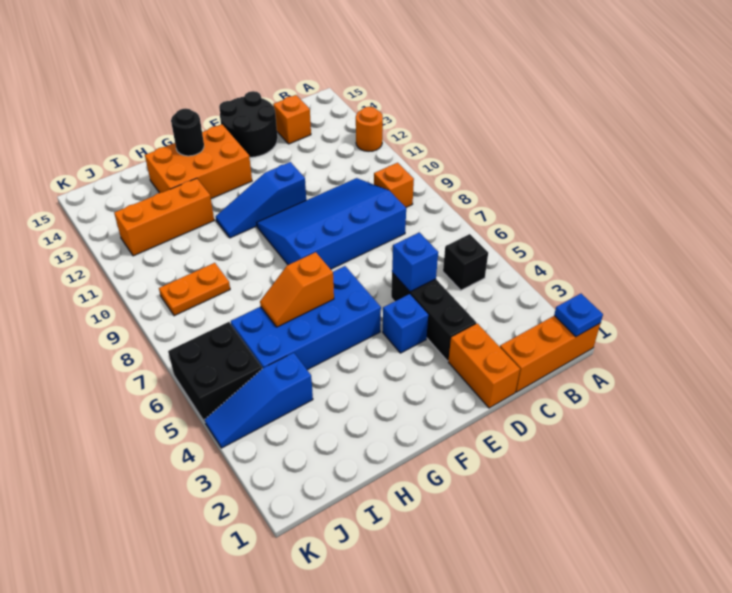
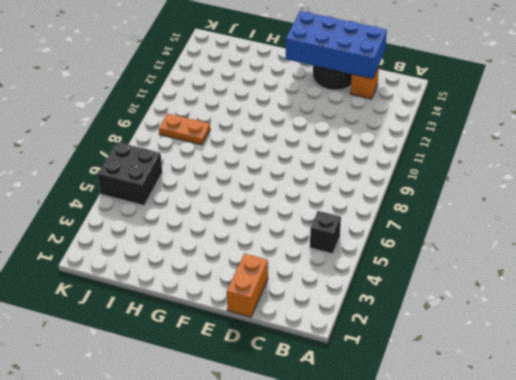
blue brick C14:F15 level 2 -> blue brick F5:I6 level 1
none -> orange brick A1:C1 level 1
none -> orange round brick A12 level 1
none -> orange brick B9 level 1

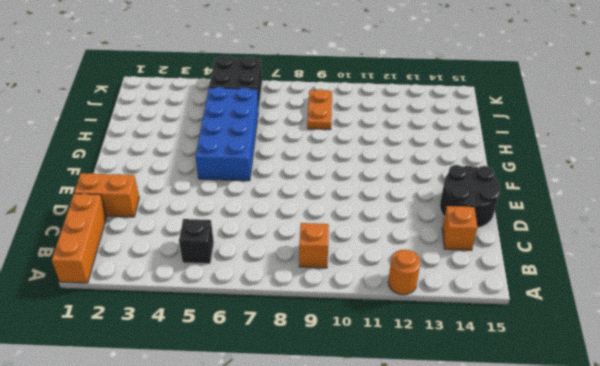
none -> blue slope C8:F10 level 1 top 8
none -> black brick D3:D5 level 1
none -> blue brick E4 level 1

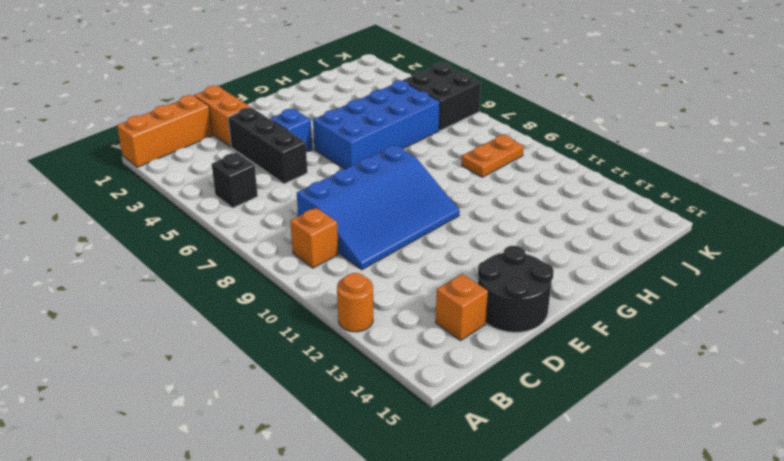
none -> blue slope E11:G11 level 1 top E
none -> orange brick F13:H14 level 1
none -> orange brick H12:J12 level 1

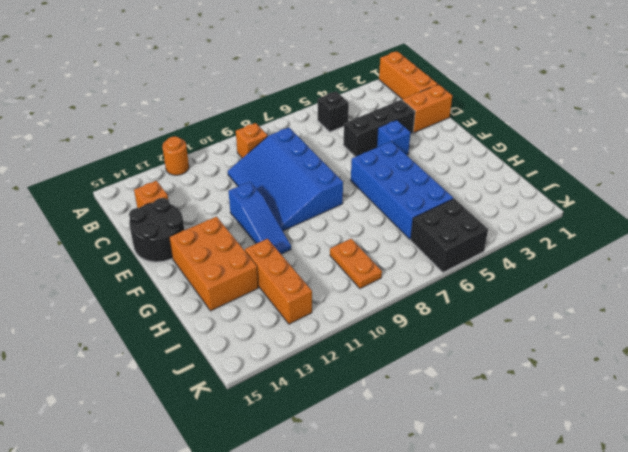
none -> blue slope I4:K4 level 1 top I
none -> blue plate A1 level 2
none -> blue brick D5 level 2

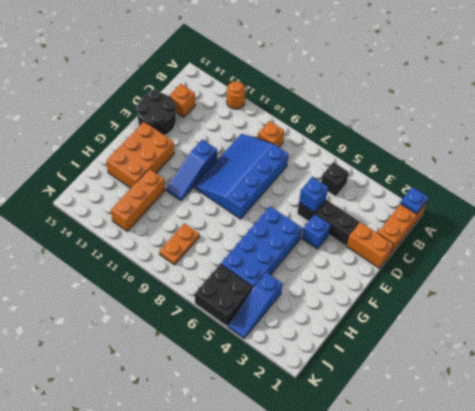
none -> orange slope G6:H6 level 2 top G
none -> black round brick G14 level 2

